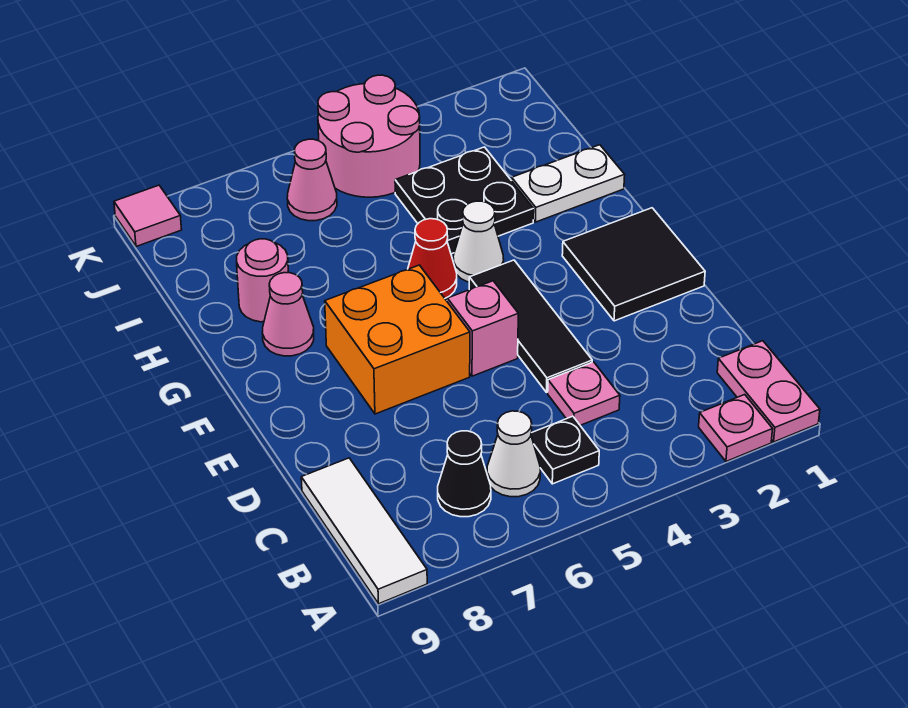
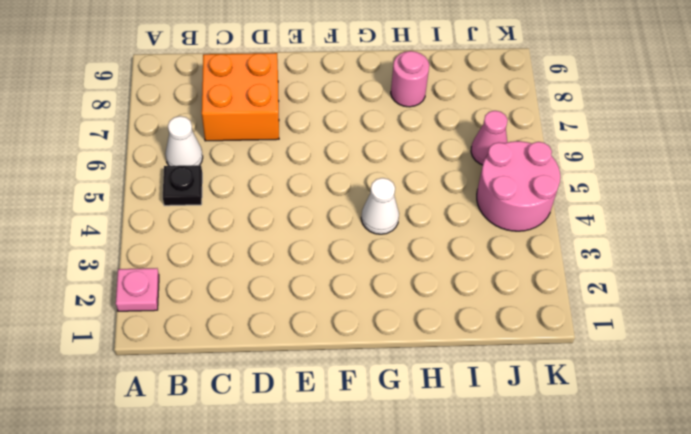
orange brick C7:D8 level 1 -> orange brick E6:F7 level 1
none -> pink plate A1:B1 level 1
none -> white tile A9:C9 level 1
none -> black cone B7 level 1

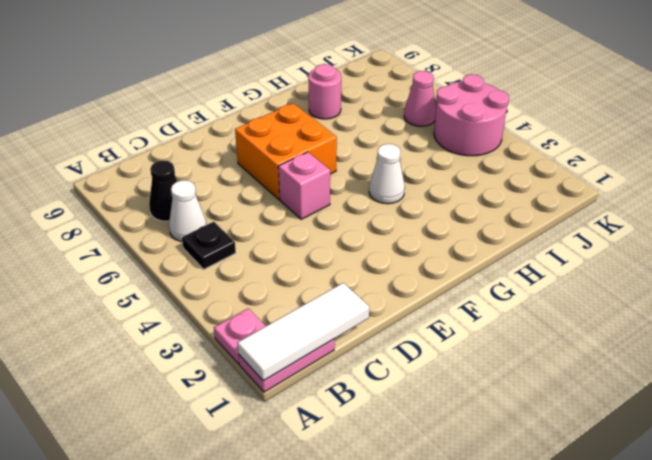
white tile A1:C1 level 2 -> white tile A9:C9 level 1
none -> pink plate C4 level 1
none -> black tile D4:F4 level 1
none -> black tile E1:F2 level 1

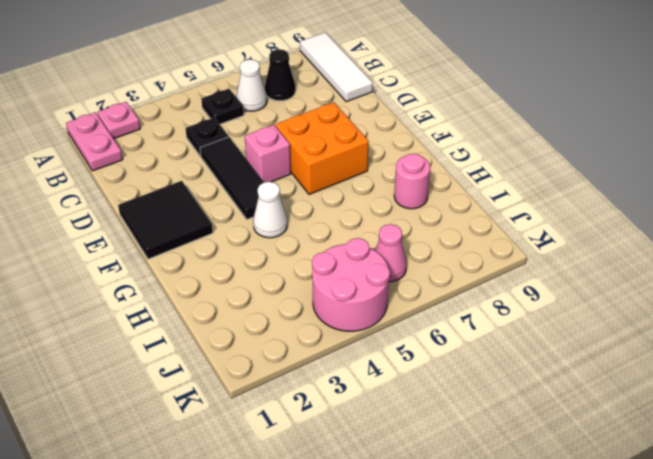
black plate C4 level 1 -> pink plate C4 level 1
none -> red cone G5 level 1
none -> pink cone G8 level 1
none -> white plate H1:H2 level 1

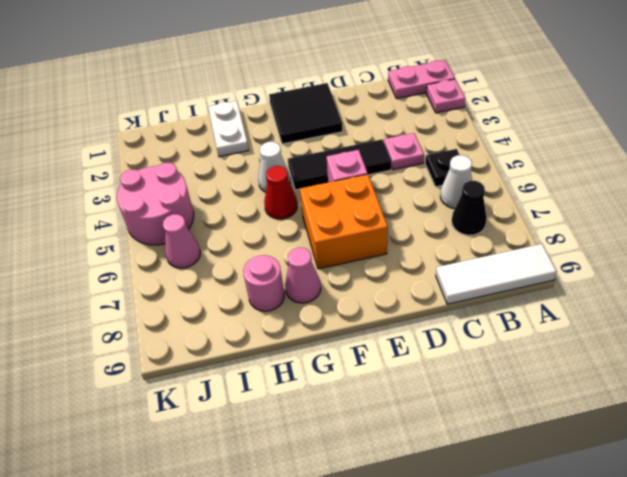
none -> black plate H3:I4 level 1
none -> pink tile K9 level 1

